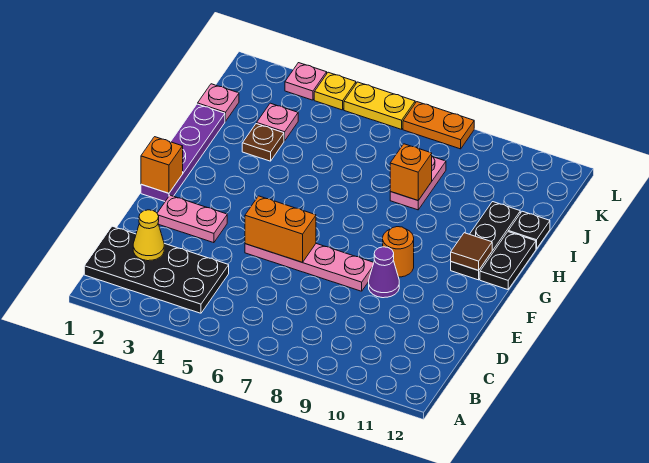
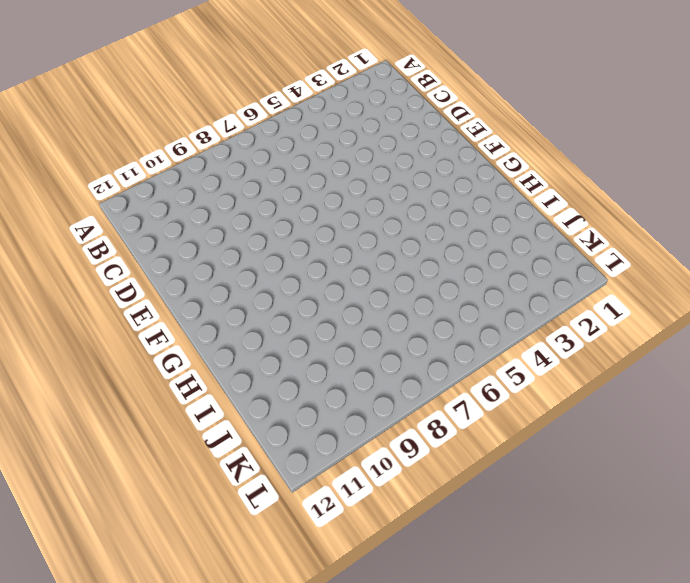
none -> black plate B1:C4 level 1
none -> pink plate E2:E3 level 1
none -> pink plate E5:E8 level 1

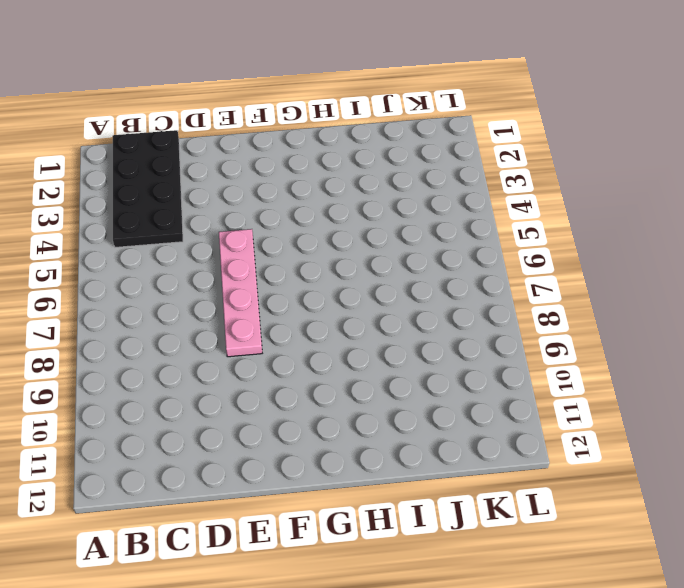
none -> pink plate E2:E3 level 1
none -> purple cone E9 level 1
none -> purple plate F1:I1 level 1

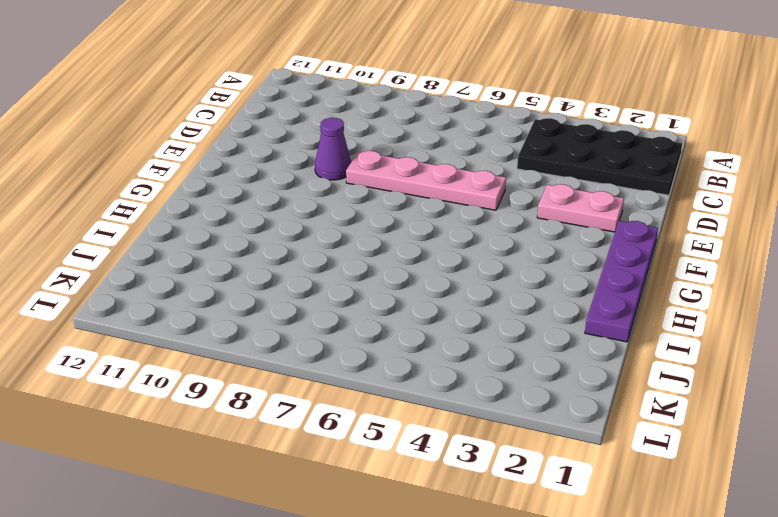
none -> orange round brick F9 level 1
none -> black plate G11:I11 level 1
none -> black plate G12:H12 level 1

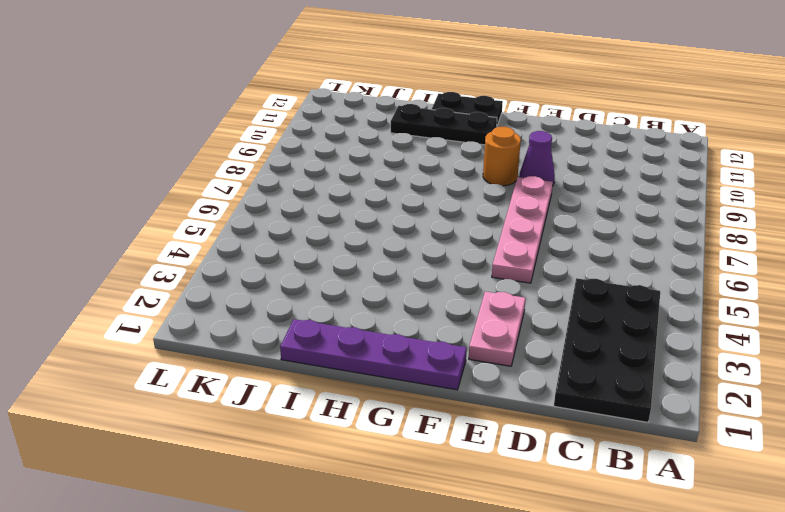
none -> brown plate I3 level 1
none -> pink plate I8:J8 level 1
none -> black plate I12 level 1

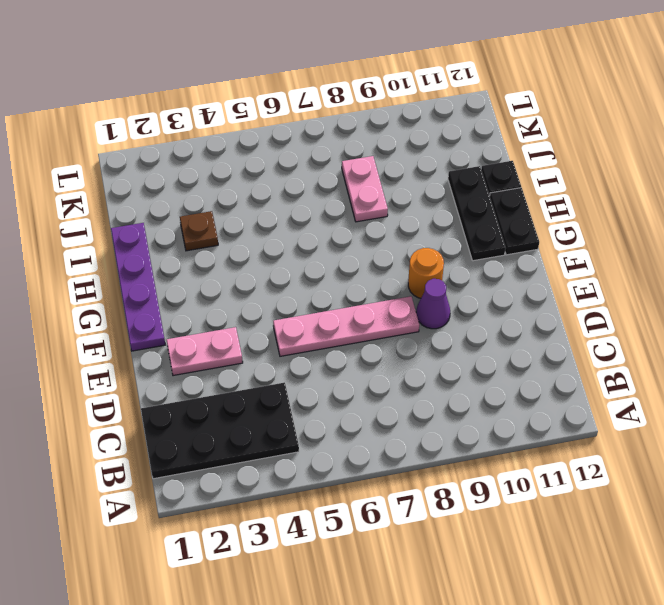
none -> pink plate J1 level 1
none -> pink plate J3 level 1
none -> pink plate L3 level 1

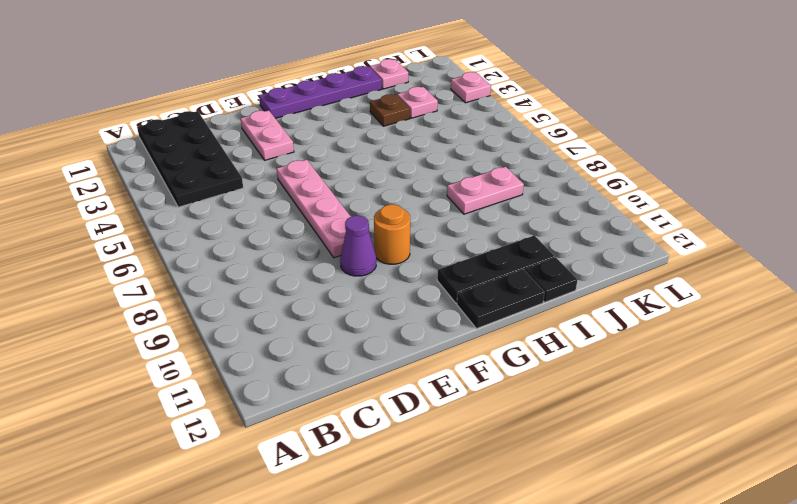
none -> yellow plate L4 level 1
none -> yellow plate L5:L6 level 1
none -> orange plate L7:L8 level 1

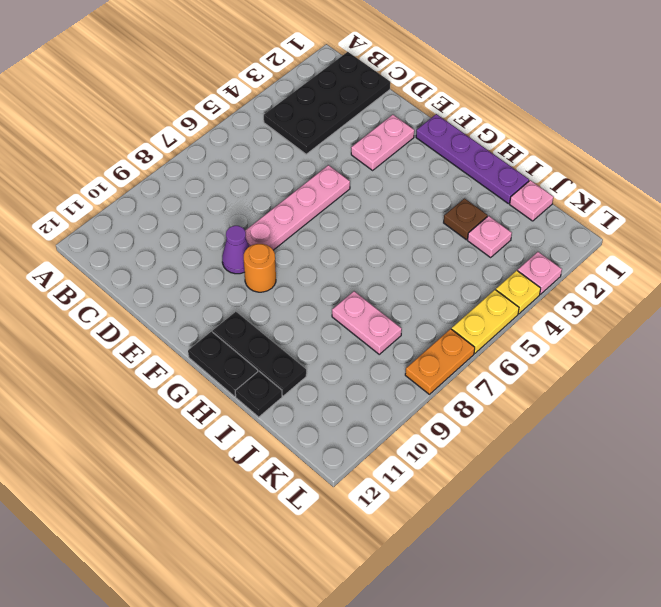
none -> yellow cone C2 level 2
none -> orange brick E5:E6 level 2
none -> orange brick F1 level 2

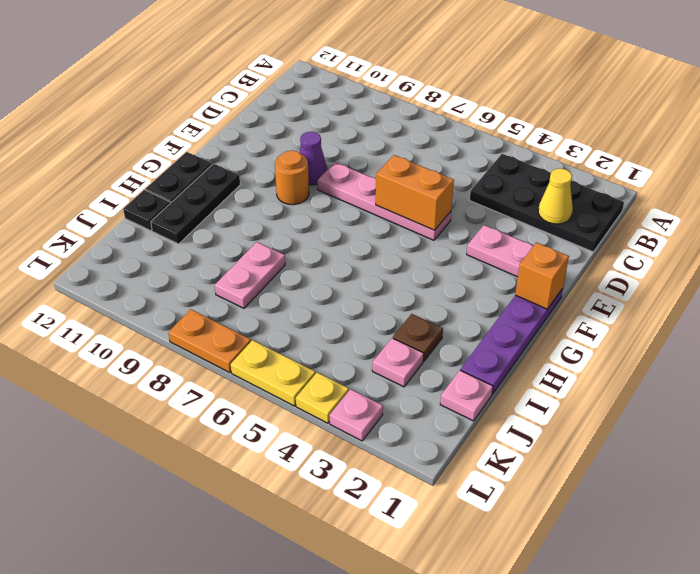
none -> brown tile G11 level 2
none -> orange brick I8 level 2

